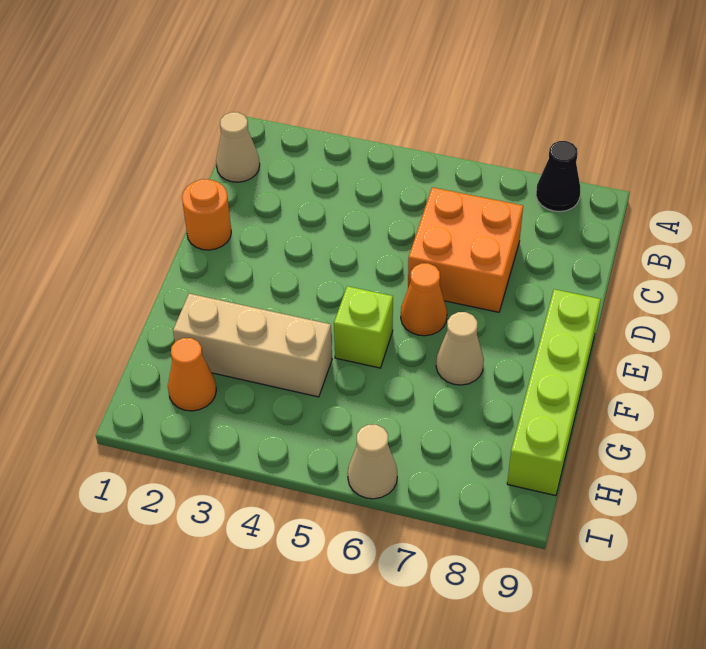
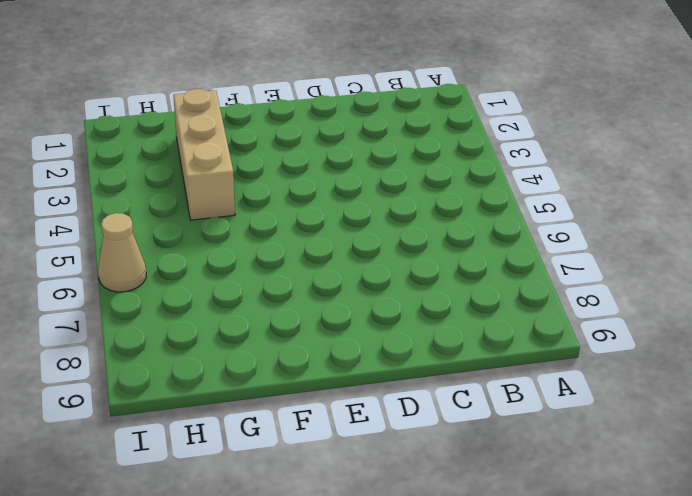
none -> black cone A8 level 1
none -> tan cone B1 level 1

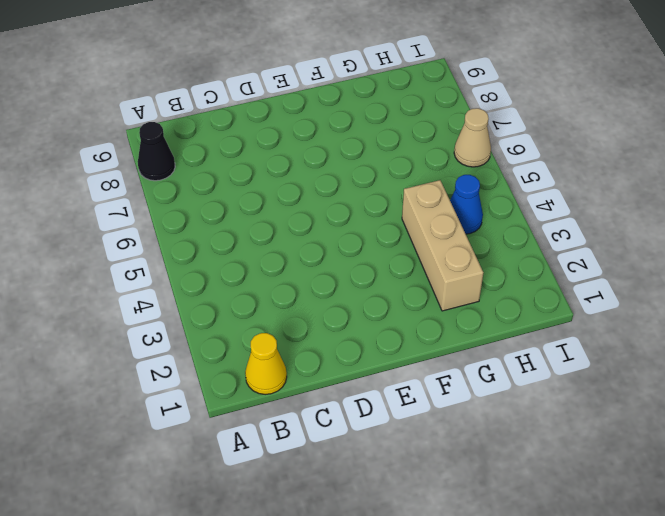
yellow cone B1 level 1 -> tan cone B1 level 1
blue cone H4 level 1 -> none
none -> orange brick C6:D7 level 1
none -> orange round brick D1 level 1

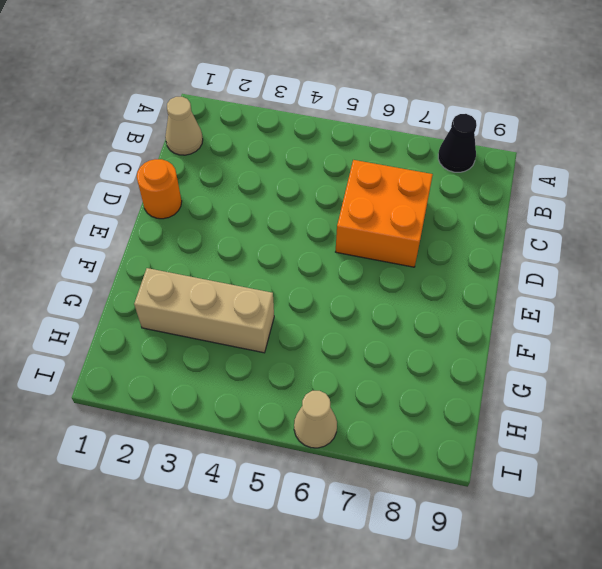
none -> orange cone E6 level 1
none -> lime brick E9:H9 level 1

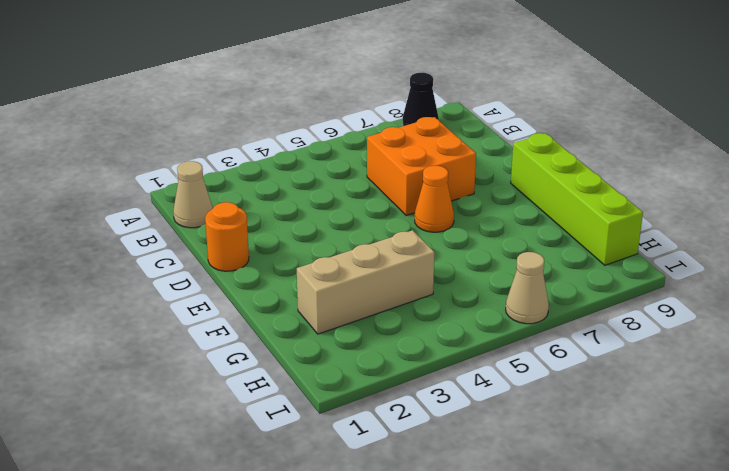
none -> lime brick F5 level 1
none -> tan cone F7 level 1

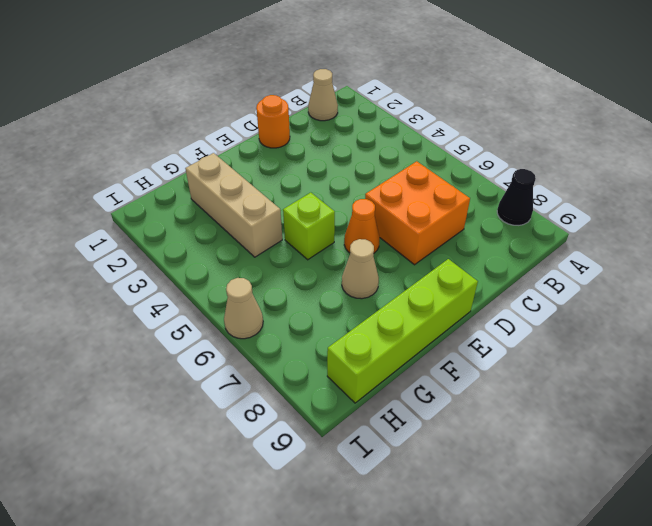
none -> orange cone H2 level 1

